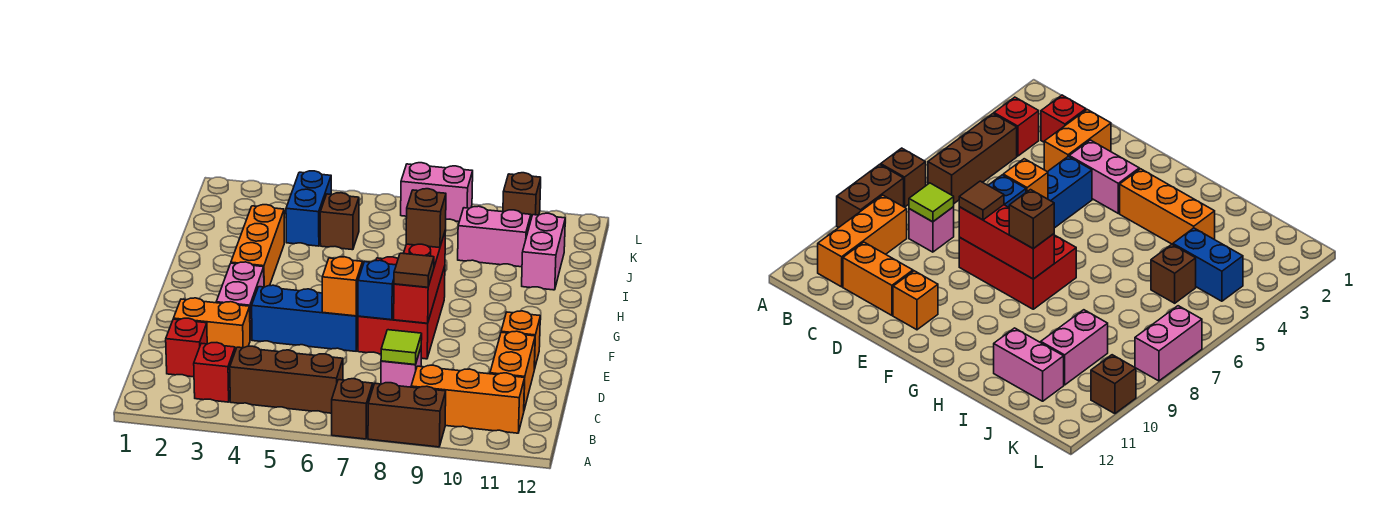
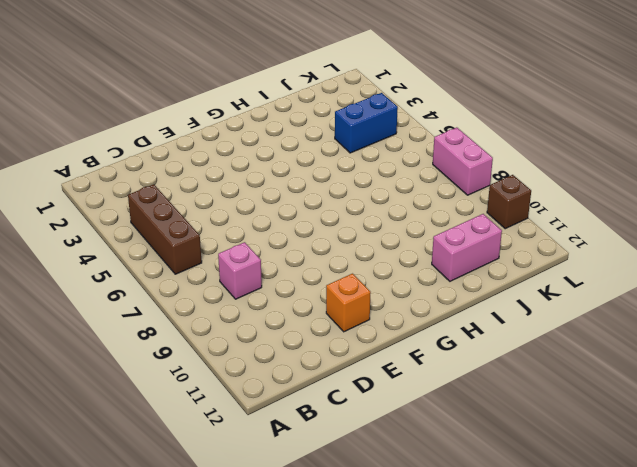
none -> brown brick A7 level 1
none -> brown brick A8:A9 level 1
none -> red brick B3 level 1

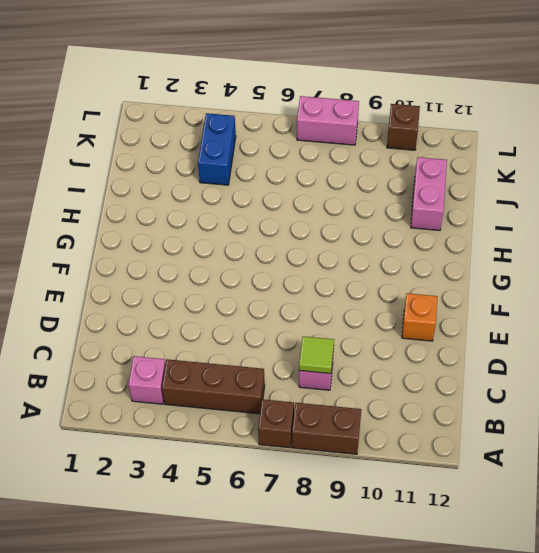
pink brick B3 level 1 -> red brick B3 level 1
none -> orange brick B9:B11 level 1
none -> red brick C2 level 1
none -> orange brick C11:D11 level 1

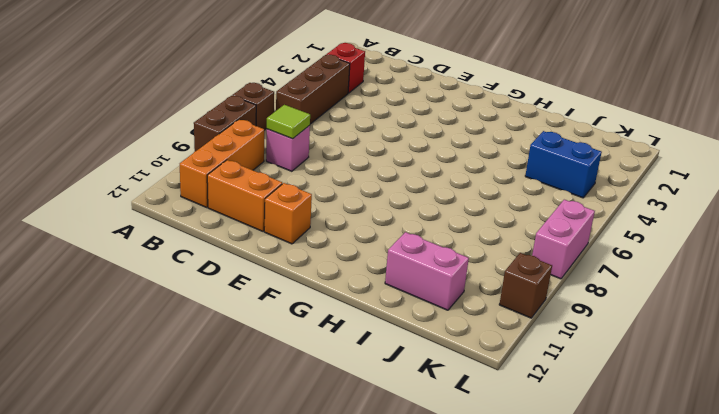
none -> red brick C2 level 1
none -> orange brick D2:D3 level 1
none -> pink brick E3:F3 level 1

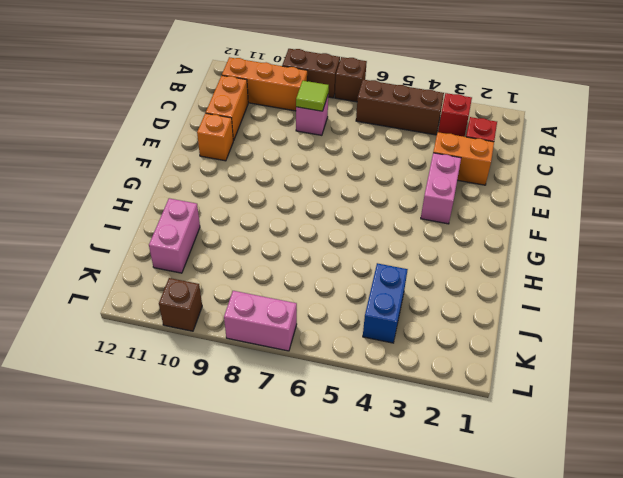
none -> blue brick E4:E6 level 1
none -> red brick E7:G8 level 1
none -> orange brick G3:I3 level 1

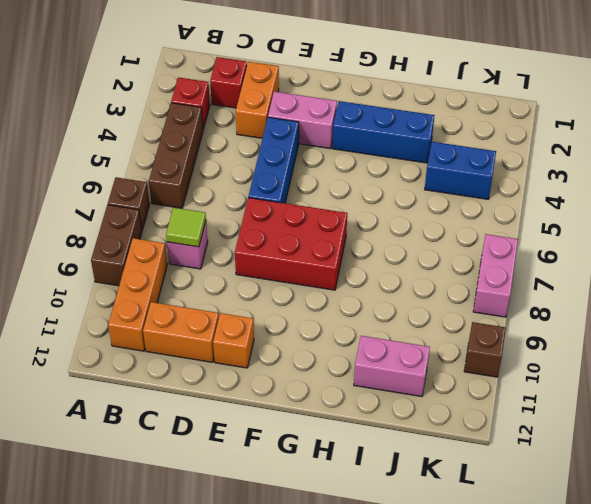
blue brick G3:I3 level 1 -> orange brick G3:I3 level 1
none -> brown brick J5 level 1
none -> pink brick J9:J10 level 1
none -> orange brick E6 level 2

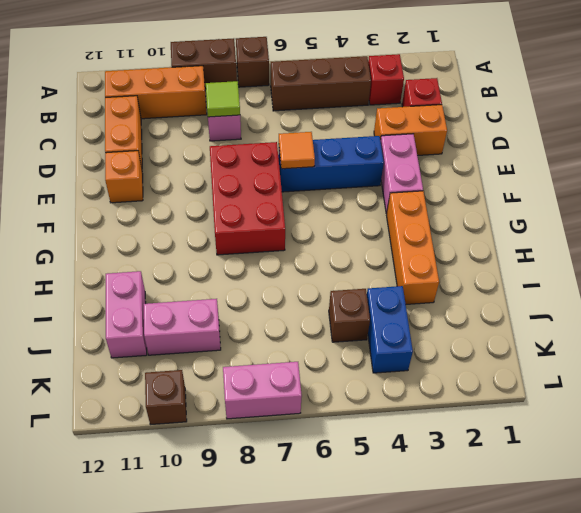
orange tile E6 level 2 -> orange brick E6 level 2
none -> blue brick E7 level 2
none -> red brick E8:G8 level 2
none -> brown tile E8 level 3

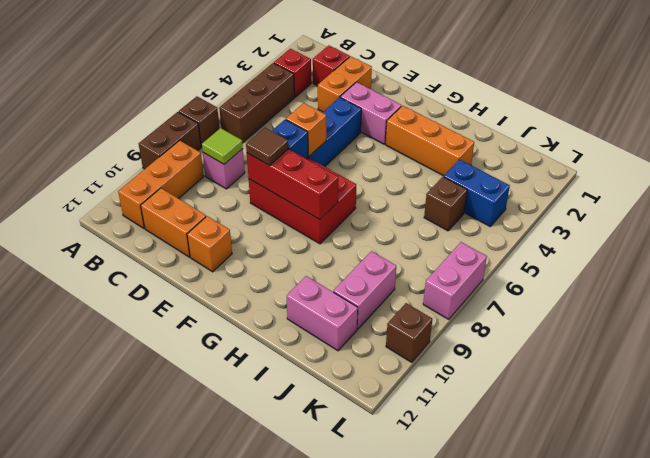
none -> brown brick G8 level 3

